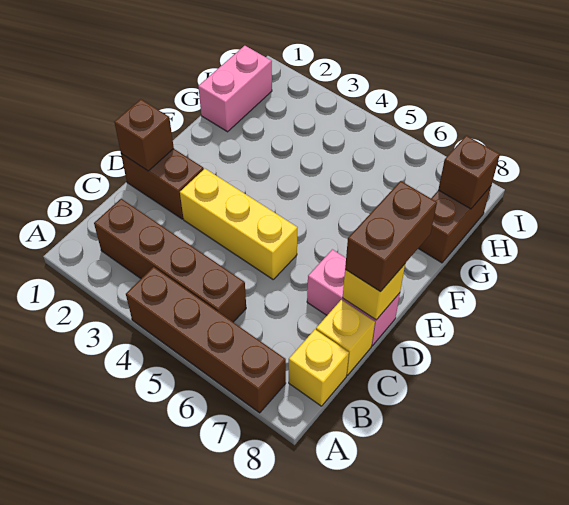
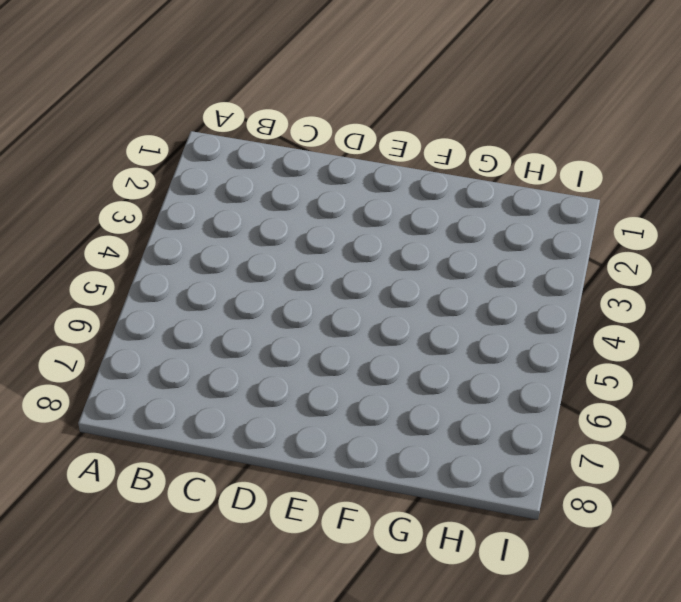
none -> brown brick A4:A7 level 1
none -> brown brick B2:B5 level 1
none -> yellow brick B8 level 1

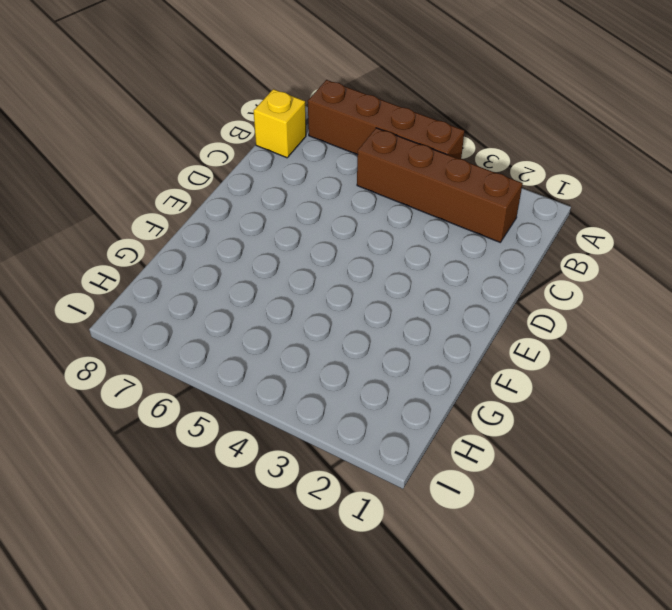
none -> yellow brick C8 level 1
none -> brown brick D1:D2 level 1
none -> yellow brick D3:D5 level 1

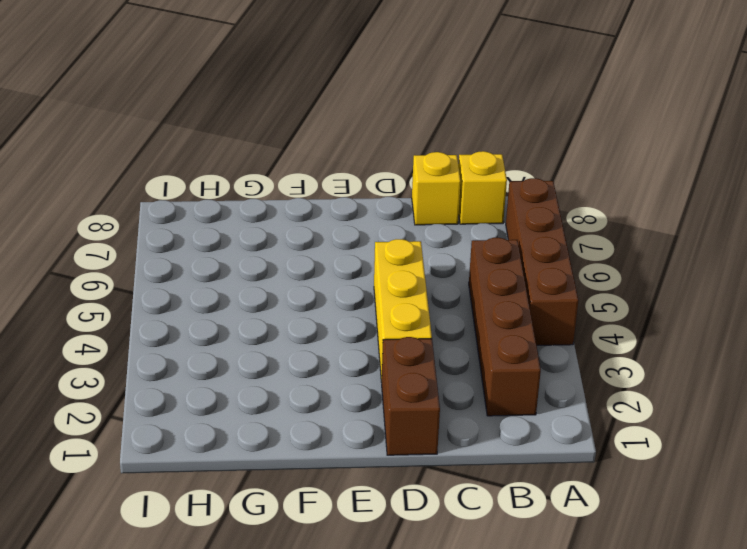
none -> pink brick D7:D8 level 1
none -> pink brick G1:H1 level 1
none -> brown brick G8:H8 level 1

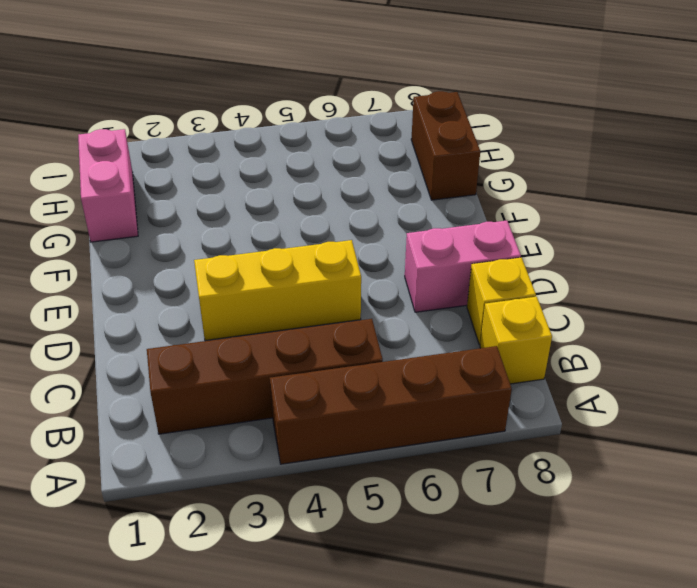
none -> brown brick D1:D2 level 1
none -> brown brick D1 level 2
none -> yellow brick D8 level 2

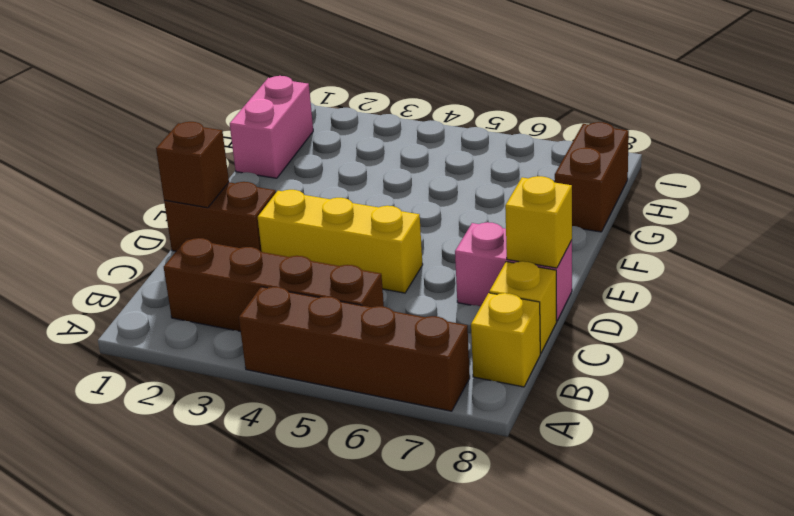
none -> brown brick H8 level 2
none -> brown brick D8:E8 level 3

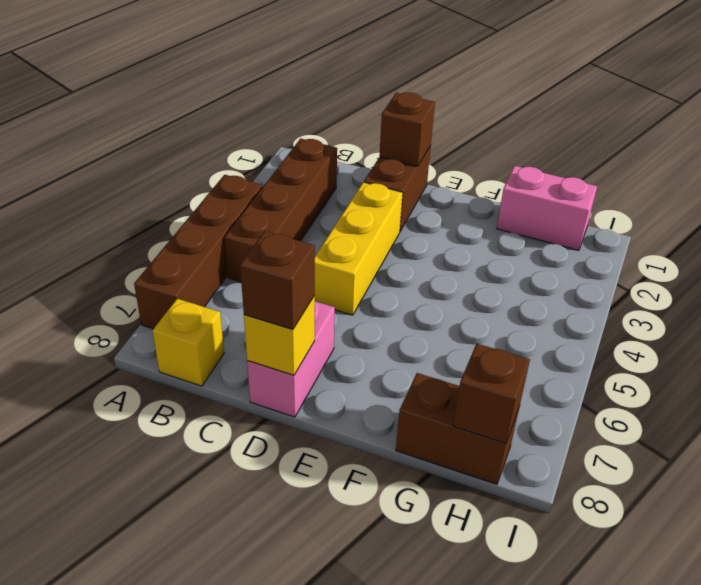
brown brick D8 level 3 -> brown brick D8:E8 level 3
none -> yellow brick C8 level 1

